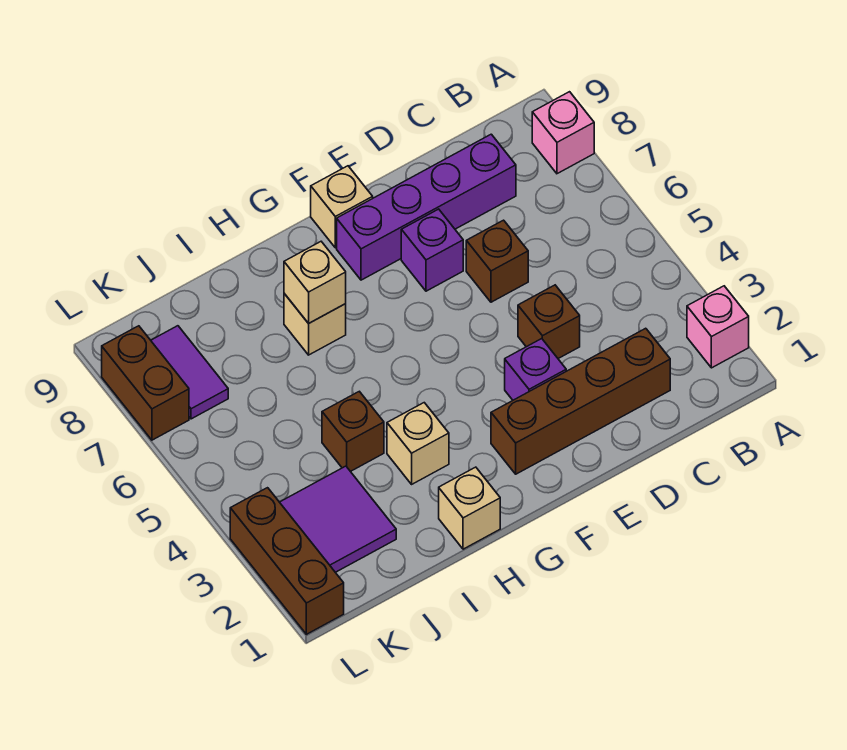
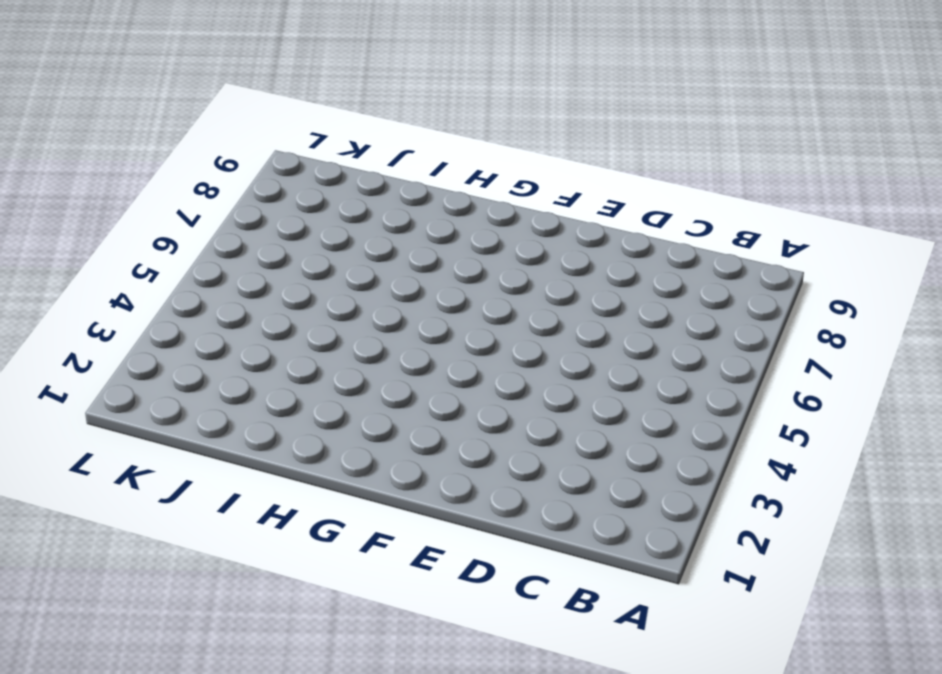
none -> pink brick A2 level 1
none -> pink brick A8 level 1
none -> brown brick C2:F2 level 1

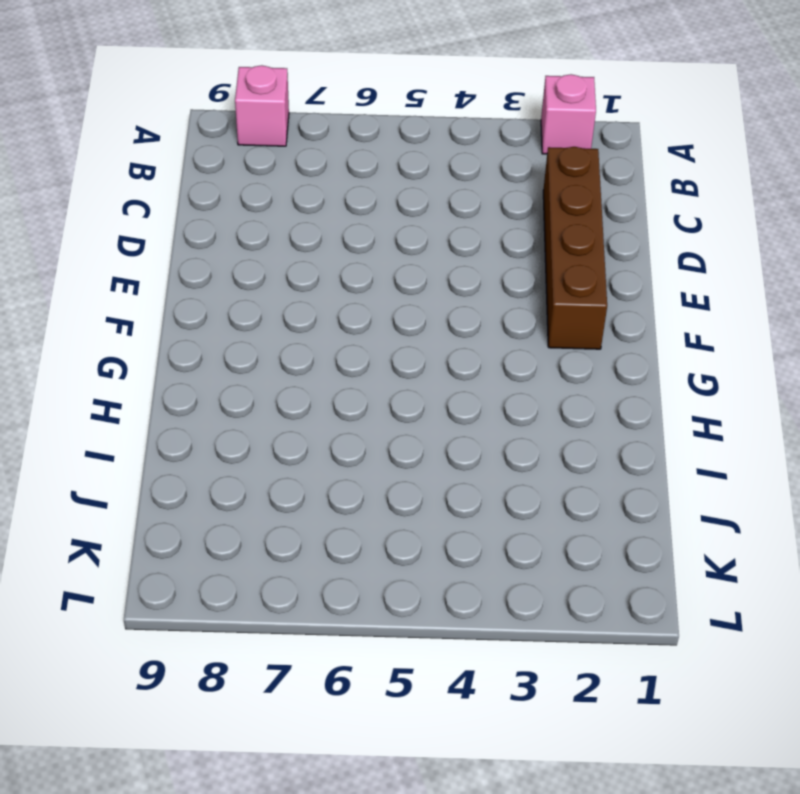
none -> purple brick C8:F8 level 1
none -> brown brick D4 level 1
none -> brown brick D6 level 1

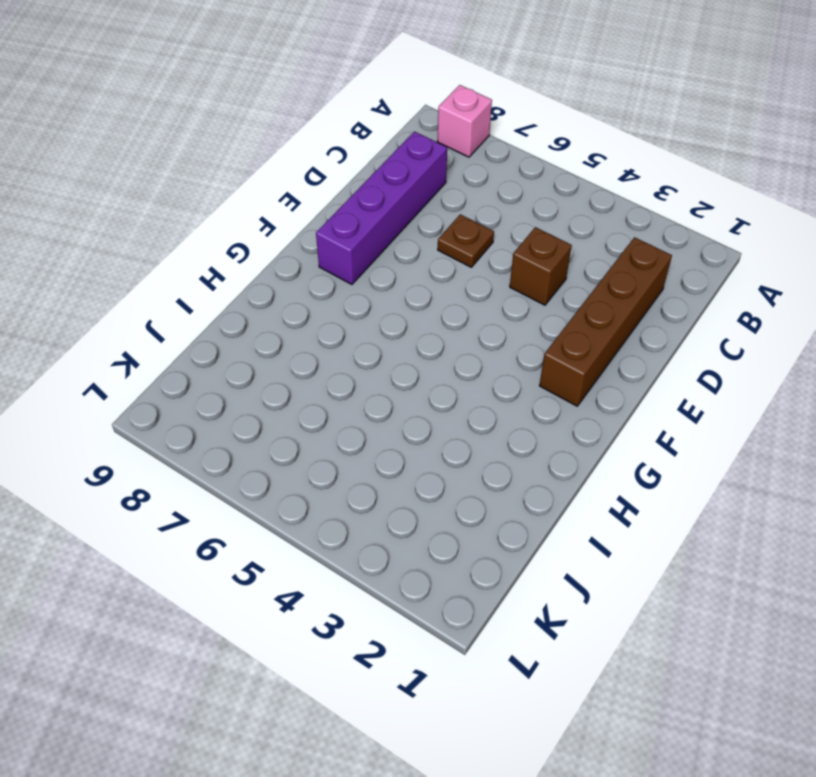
brown plate D6 level 1 -> brown brick D6 level 1
none -> pink brick A2 level 1
none -> purple brick E3 level 1
none -> purple brick E7 level 1

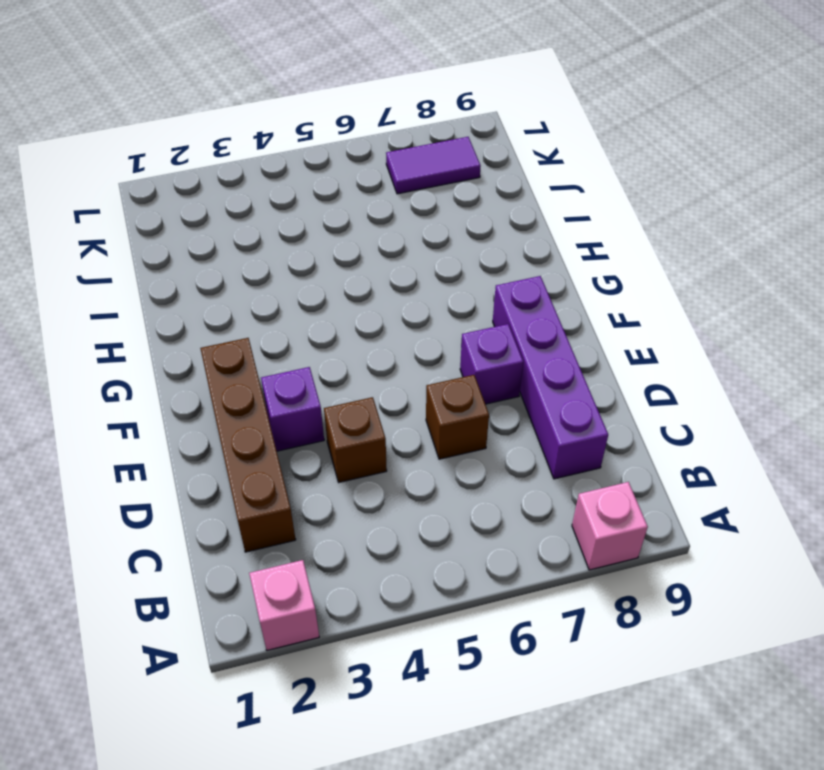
none -> tan brick F9 level 1
none -> tan brick H1 level 1
none -> tan brick H3 level 1

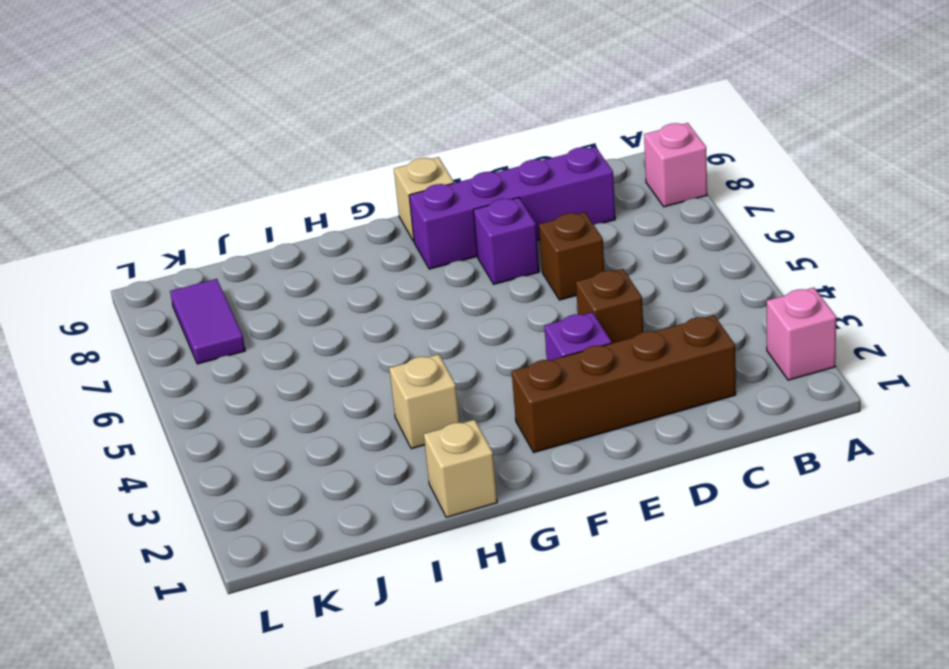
none -> tan brick H7 level 1
none -> brown brick I4 level 1
none -> purple tile J2:K3 level 1

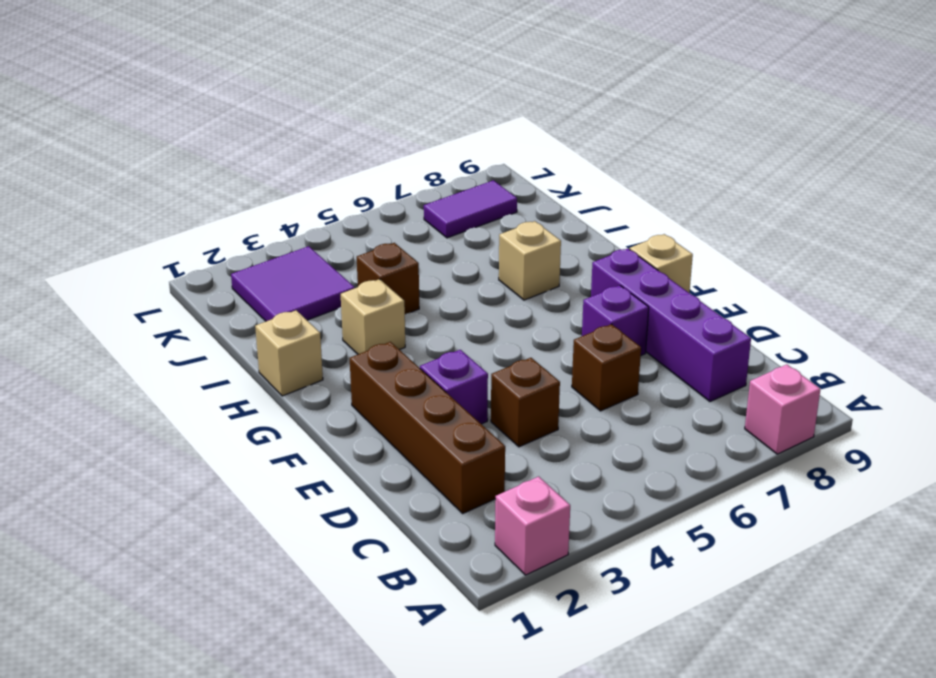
none -> brown brick L1:L3 level 1
none -> brown brick L7:L8 level 1
none -> tan brick H7 level 2

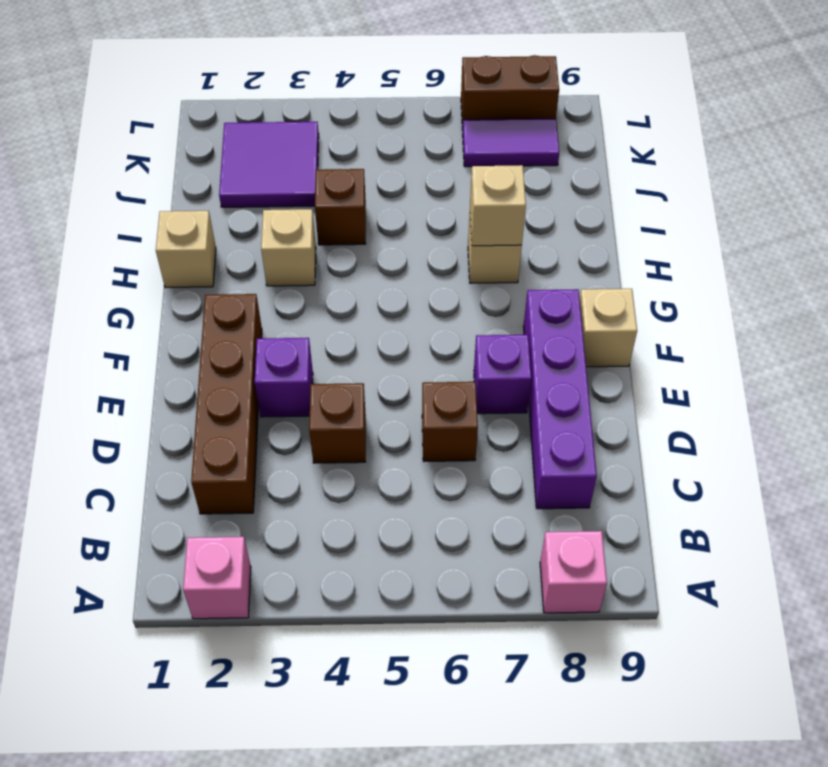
none -> brown brick L1:L3 level 1

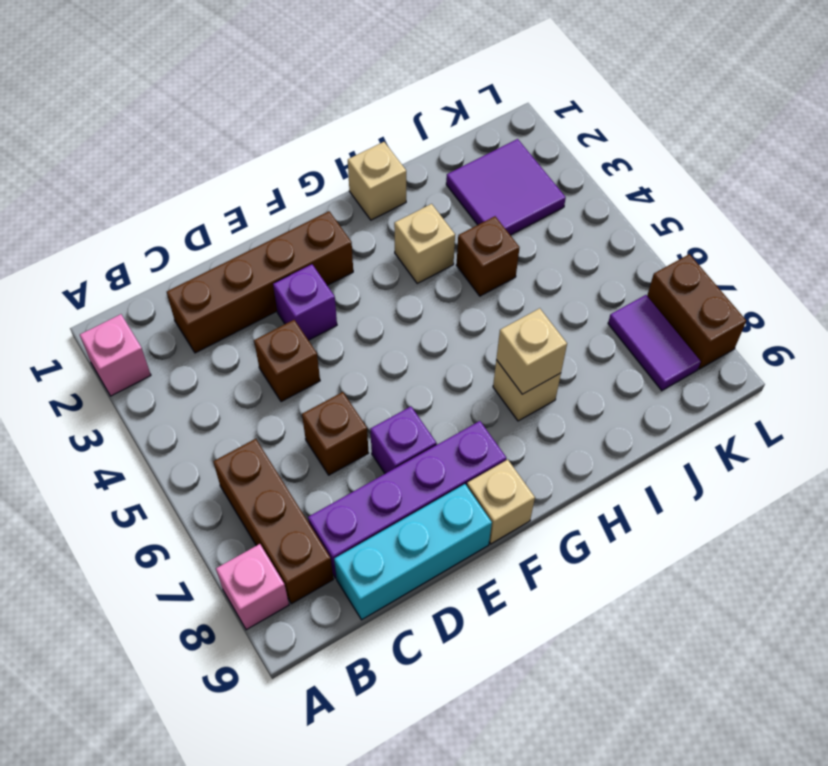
brown brick B6:B8 level 1 -> brown brick L1:L3 level 1
cyan brick C9:E9 level 1 -> none

